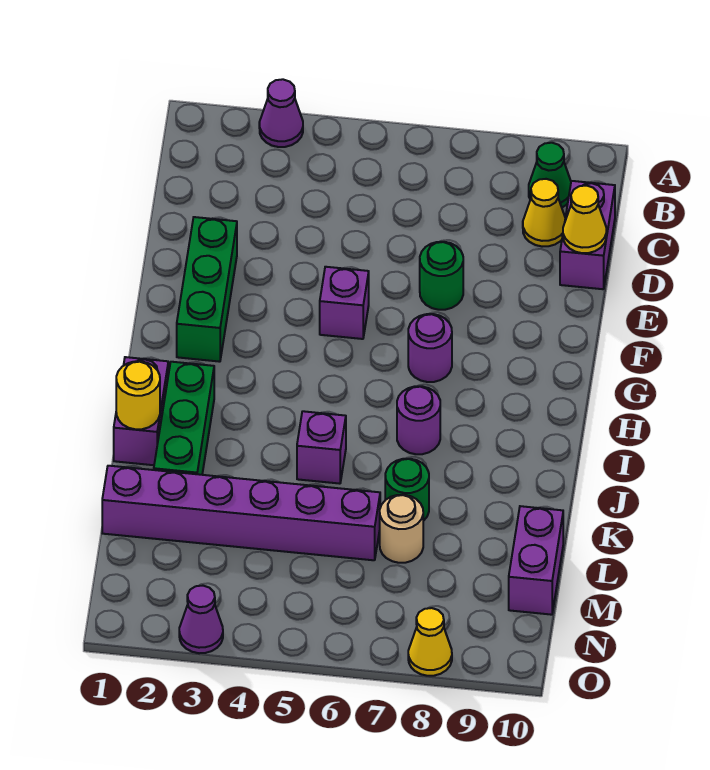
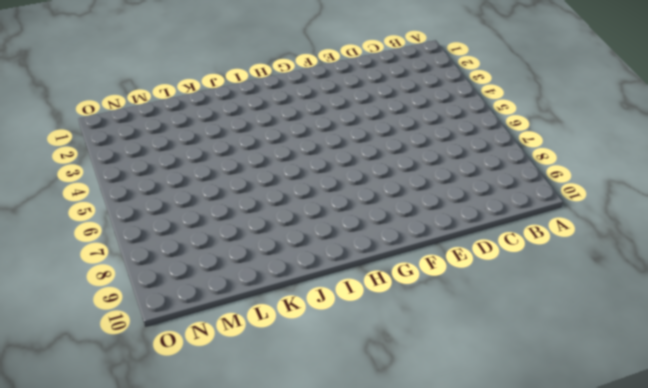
none -> purple cone A3 level 1
none -> green cone B9 level 1
none -> yellow cone C9 level 1

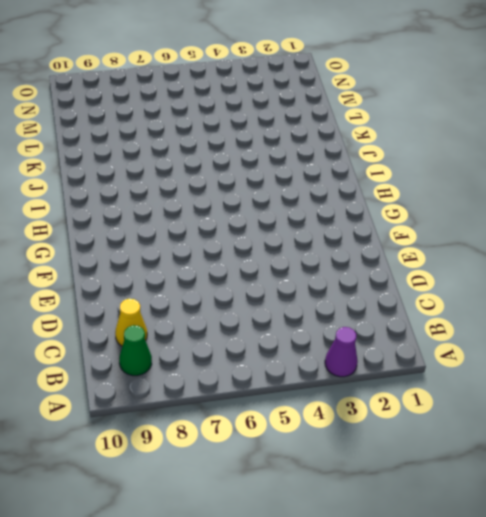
none -> purple brick C10:D10 level 1
none -> green brick E2:G2 level 1
none -> green round brick E7 level 1

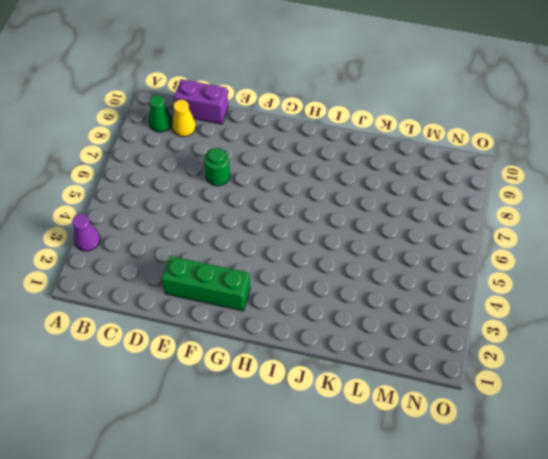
none -> purple brick F5 level 1
none -> purple round brick G7 level 1
none -> purple brick I1:J1 level 1

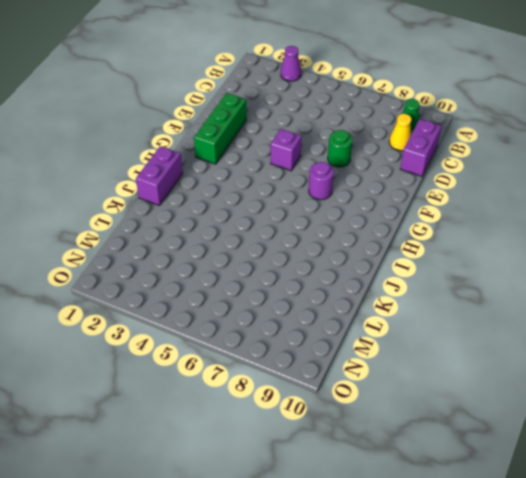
none -> green brick I2:K2 level 1
none -> purple round brick I7 level 1
none -> purple brick J5 level 1

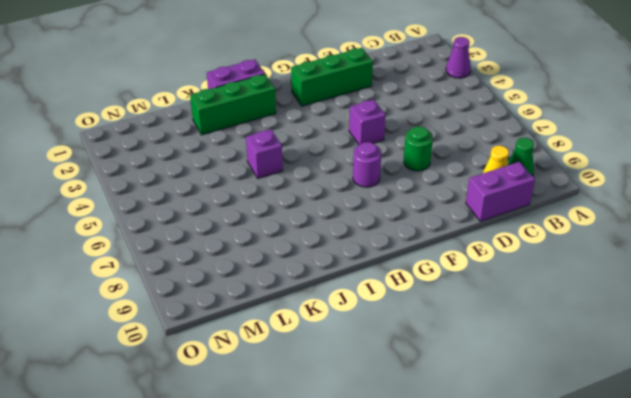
none -> purple round brick I7 level 1
none -> green round brick K7 level 1
none -> purple brick L1:L6 level 1

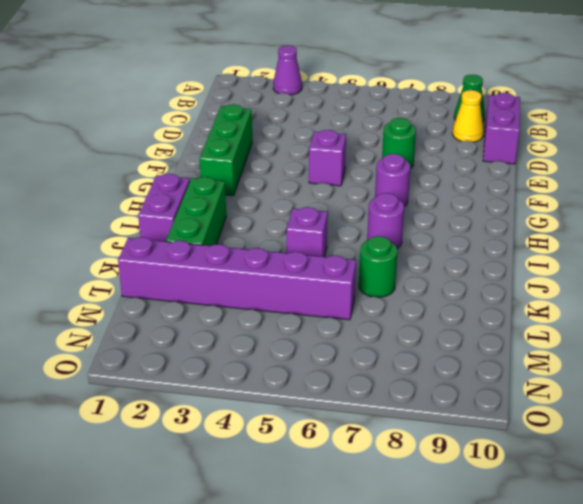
none -> tan round brick L7 level 1
none -> purple brick L10:M10 level 1
none -> purple cone O3 level 1

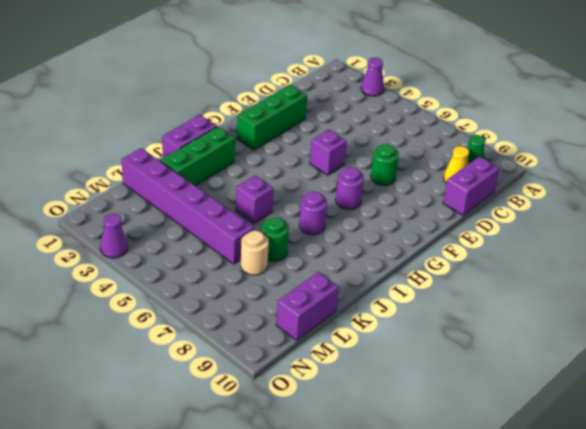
none -> yellow cone O8 level 1
none -> yellow cone D10 level 2
none -> yellow round brick J1 level 2

